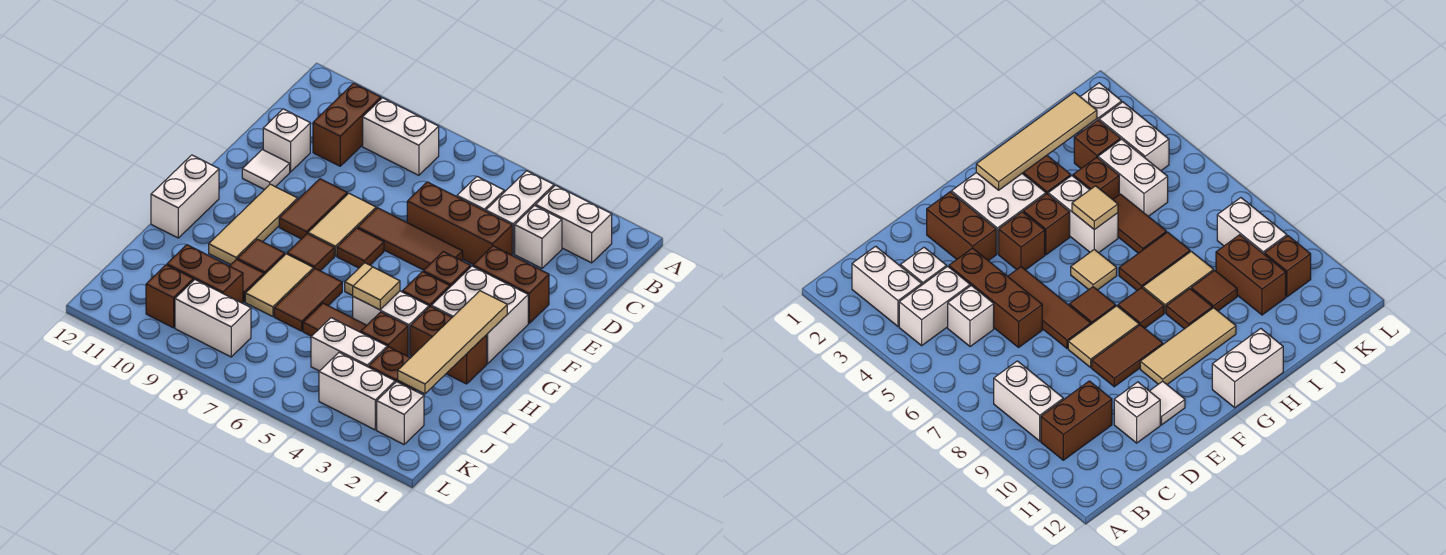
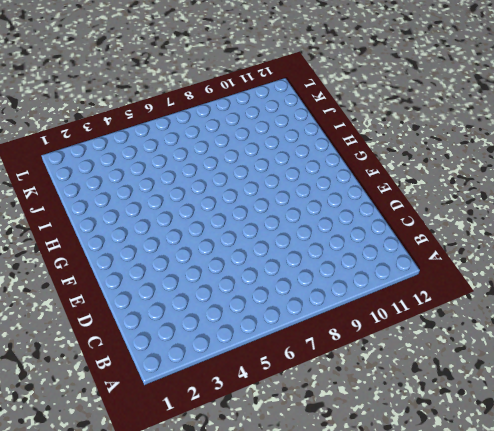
none -> white brick B2:B3 level 1
none -> white brick B4:C4 level 1
none -> white brick B8:B9 level 1
none -> brown brick B10:C10 level 1

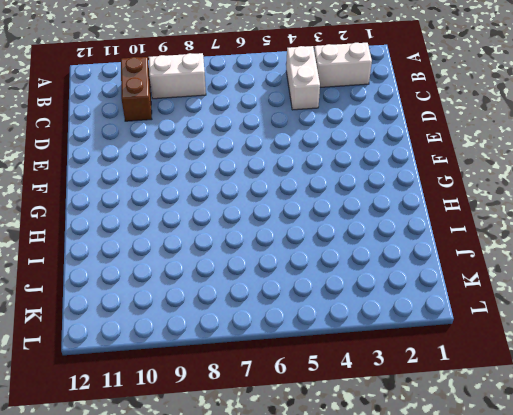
none -> white brick C3 level 1
none -> white brick C5 level 1
none -> brown brick D4:D6 level 1
none -> white brick D11 level 1

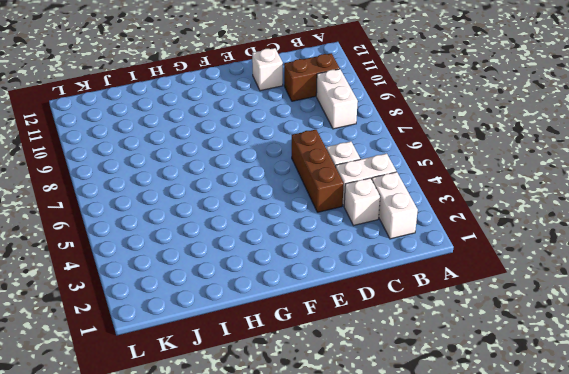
none -> brown brick E2:E3 level 1
none -> brown tile E5:E7 level 1
none -> tan tile E8:F8 level 1
none -> brown tile E9:F9 level 1

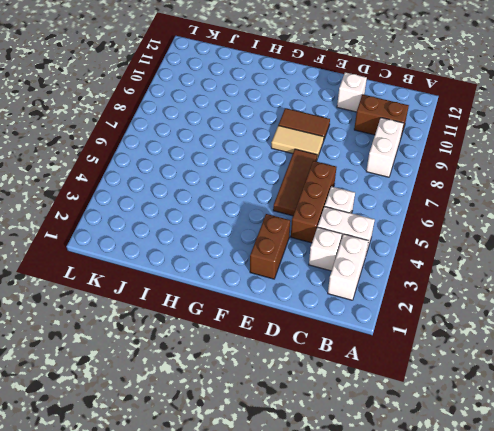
none -> white tile E11 level 1
none -> white brick F2:G3 level 1
none -> brown brick F4 level 1
none -> brown tile F7 level 1

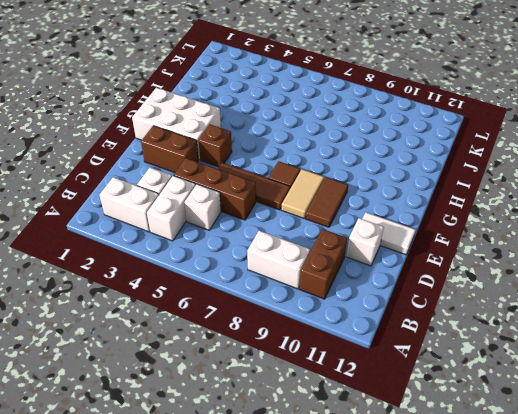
white tile E11:E12 level 1 -> white tile E11 level 1
white brick F1:G3 level 1 -> white brick F2:G3 level 1
none -> tan tile F10:H10 level 1
none -> brown brick G4 level 1
none -> tan tile G6 level 1
none -> brown tile G8 level 1

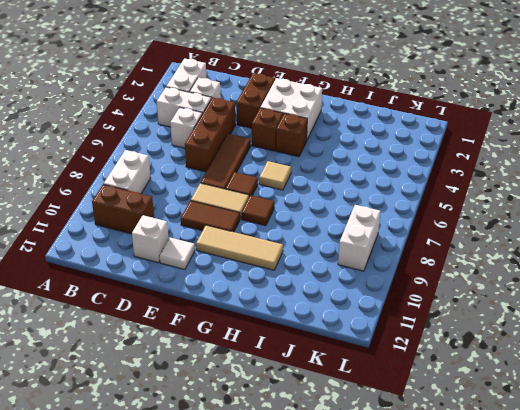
none -> white brick G12:H12 level 1
none -> brown brick H2:H3 level 1
none -> white brick H4:H5 level 1
none -> brown tile H7:I7 level 1

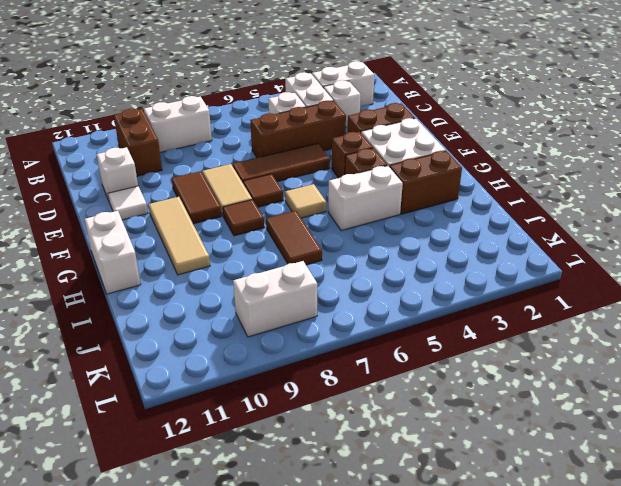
none -> tan tile H8:I8 level 1
none -> brown tile H9 level 1
none -> brown brick I4 level 1
none -> brown tile I5:I6 level 1

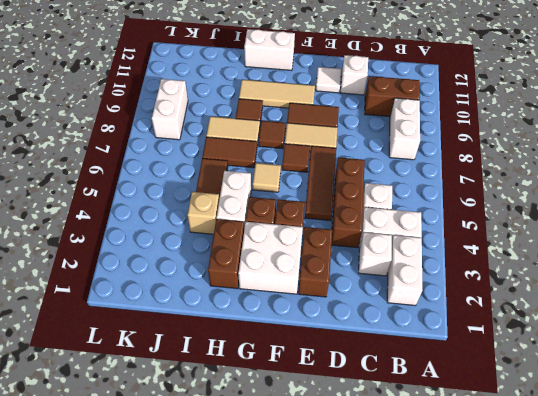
tan brick I4 level 1 -> brown brick I4 level 1
none -> brown tile I9 level 1
none -> brown brick J3 level 1
none -> white brick J4:J5 level 1
none -> brown brick J9:J10 level 1

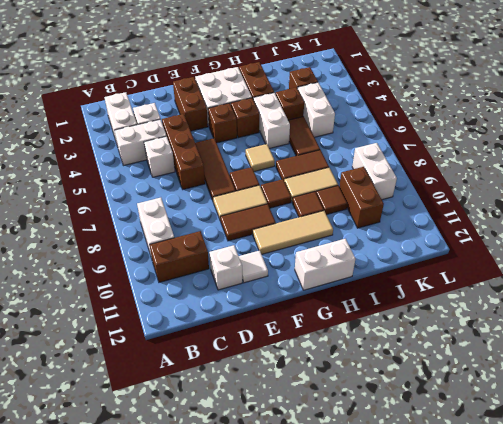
none -> white brick K2 level 1
none -> white brick K3:K4 level 1
none -> brown brick K10 level 1
none -> tan tile G2:J2 level 2

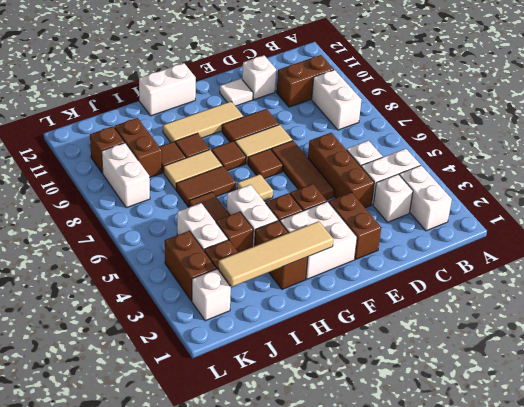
brown brick K3:K4 level 1 -> white brick K3:K4 level 1
none -> tan tile H5 level 2

